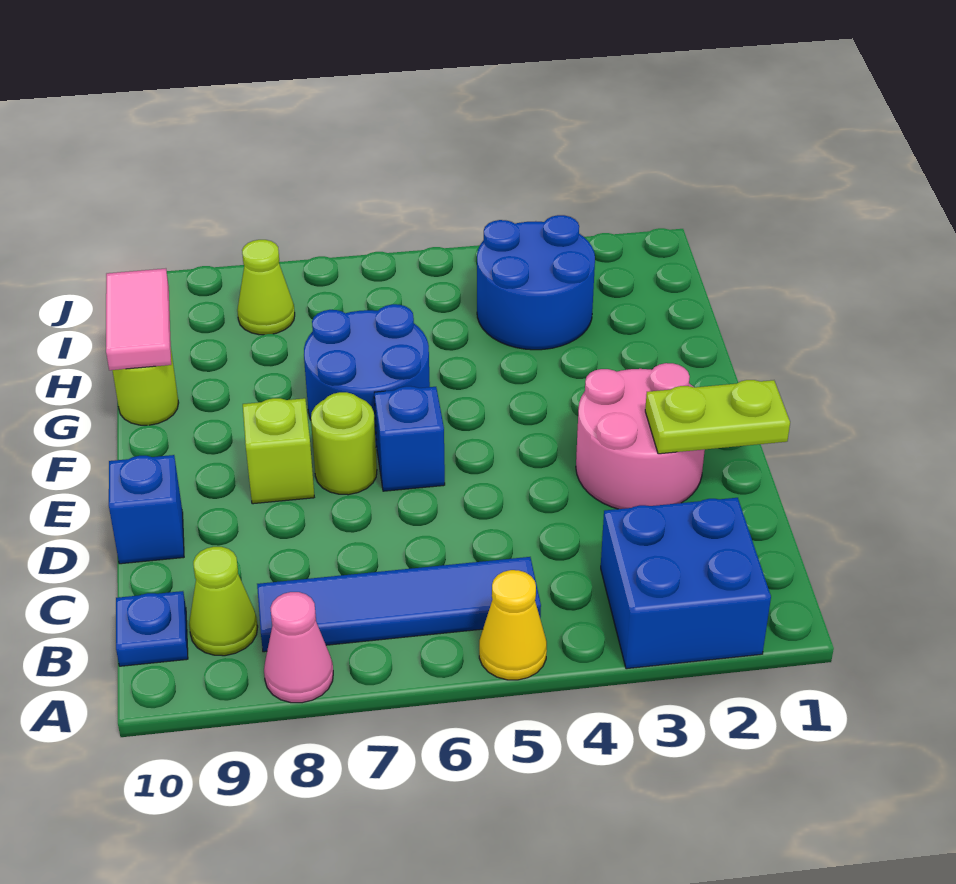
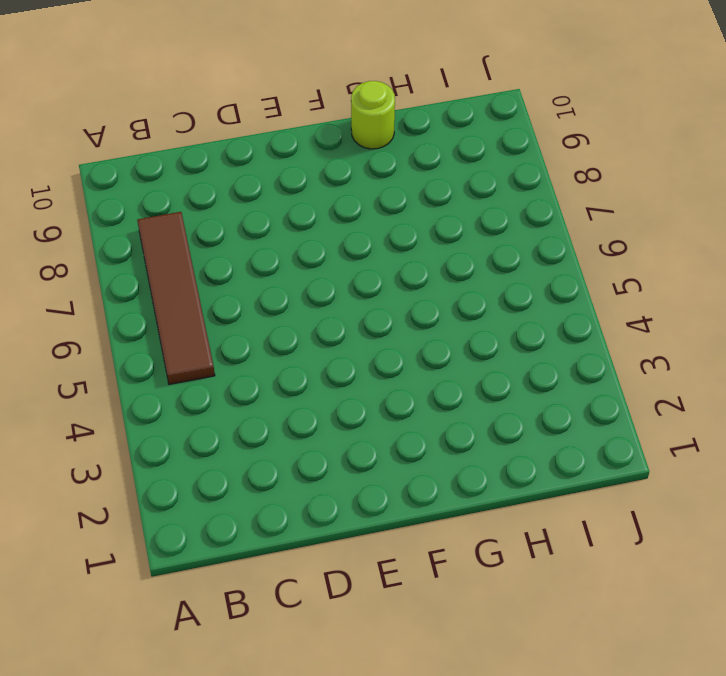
brown tile B5:B8 level 1 -> blue tile B5:B8 level 1
none -> blue brick A2:B3 level 1
none -> yellow cone A5 level 1
none -> pink cone A8 level 1

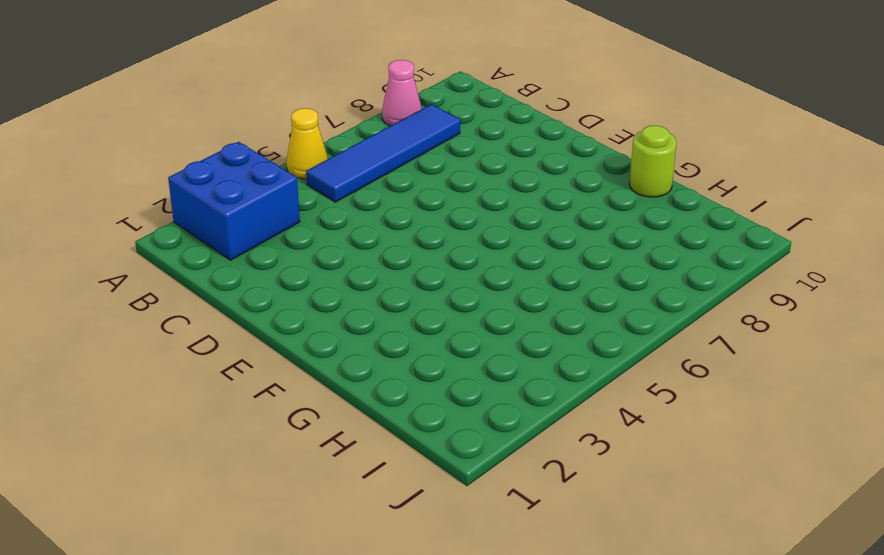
none -> lime cone B9 level 1
none -> blue plate B10 level 1
none -> pink round brick D2:E3 level 1

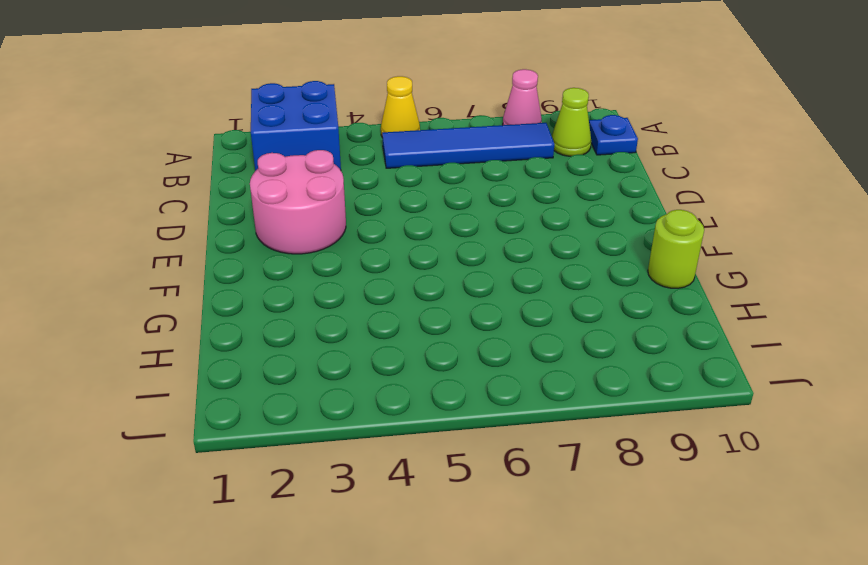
none -> blue brick D10 level 1
none -> blue brick E6 level 1
none -> lime round brick E7 level 1

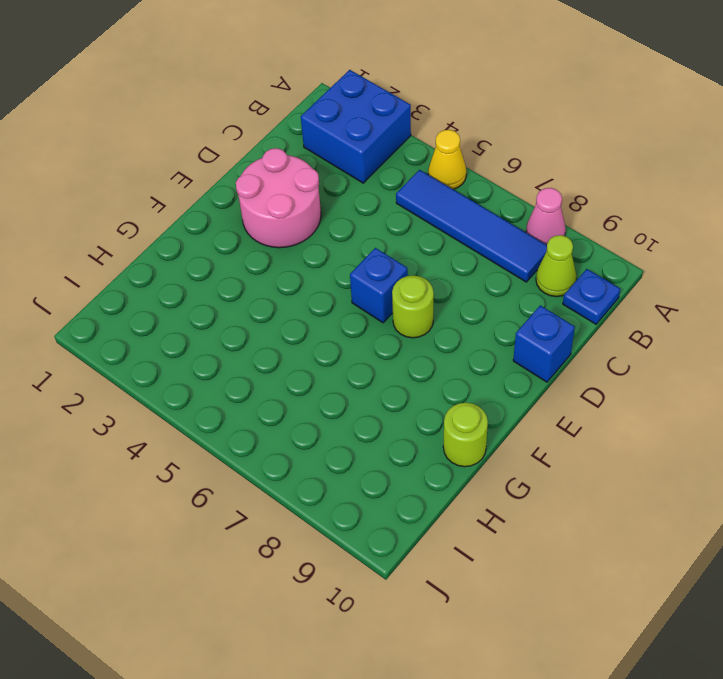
none -> lime brick E8 level 1
none -> blue round brick F6:G7 level 1
none -> blue round brick H3:I4 level 1

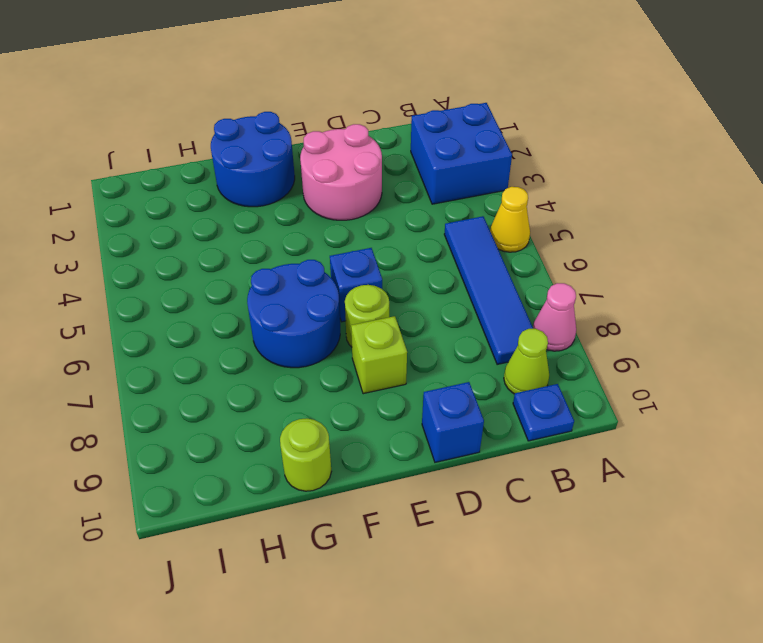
blue round brick F1:G2 level 1 -> blue round brick H3:I4 level 1
none -> lime cone I8 level 1
none -> lime plate D1:D2 level 2
none -> pink tile G10:H10 level 2

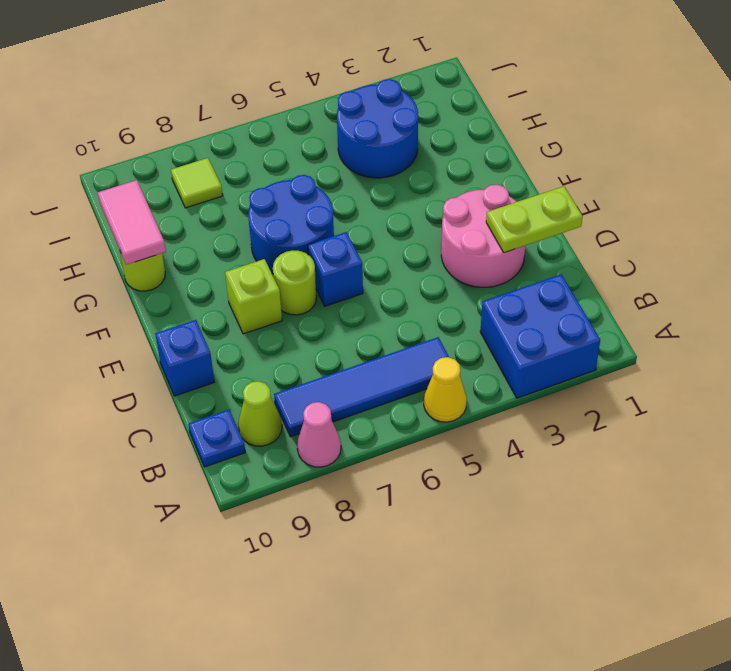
lime tile I8 level 1 -> lime cone I8 level 1

